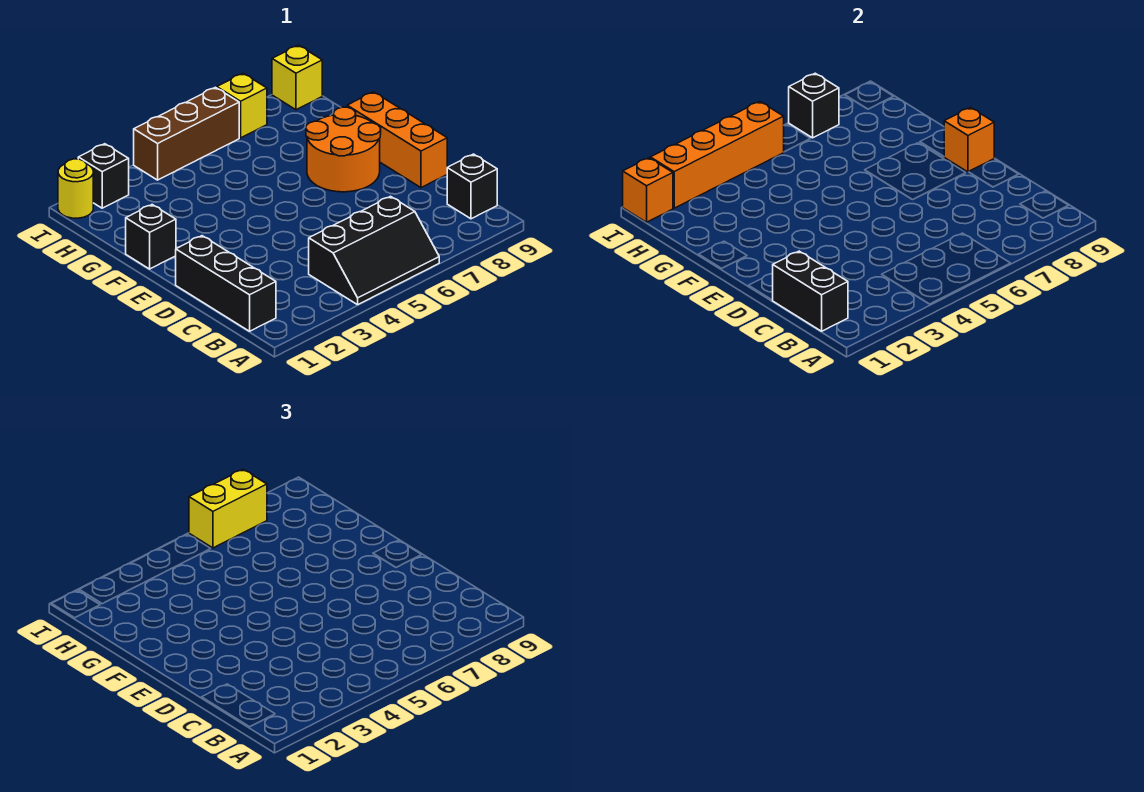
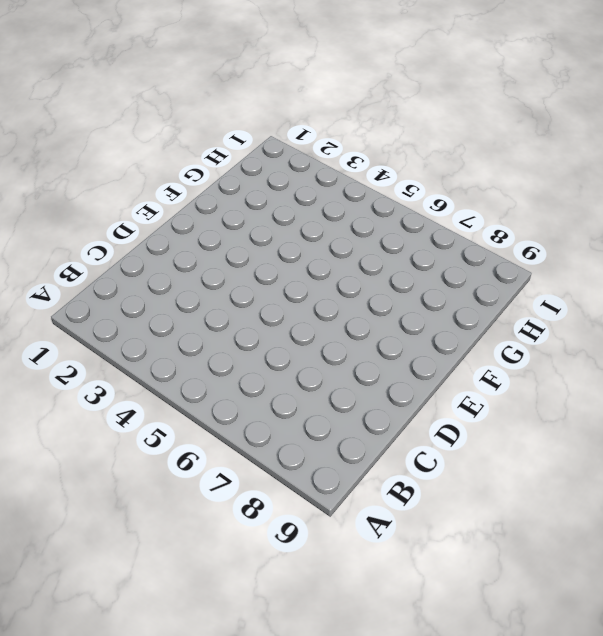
none -> black slope A4:B6 level 1 top B
none -> black brick B1:D1 level 1
none -> black brick B9 level 1

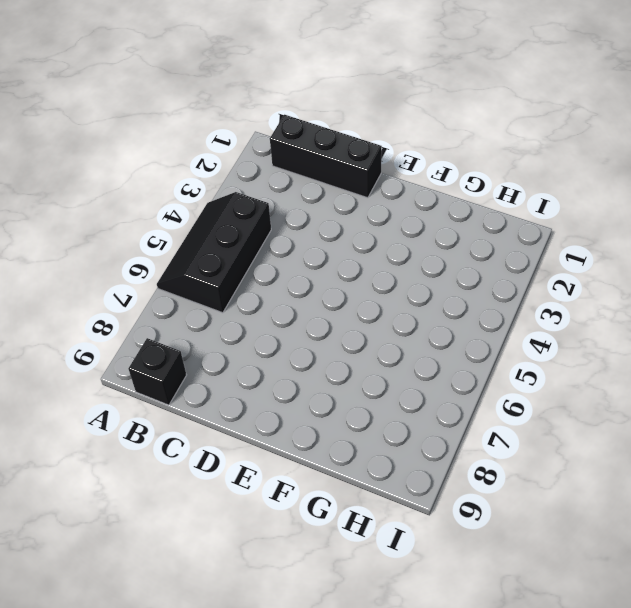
none -> orange brick D9:F9 level 1
none -> orange round brick E7:F8 level 1
none -> black brick F1 level 1

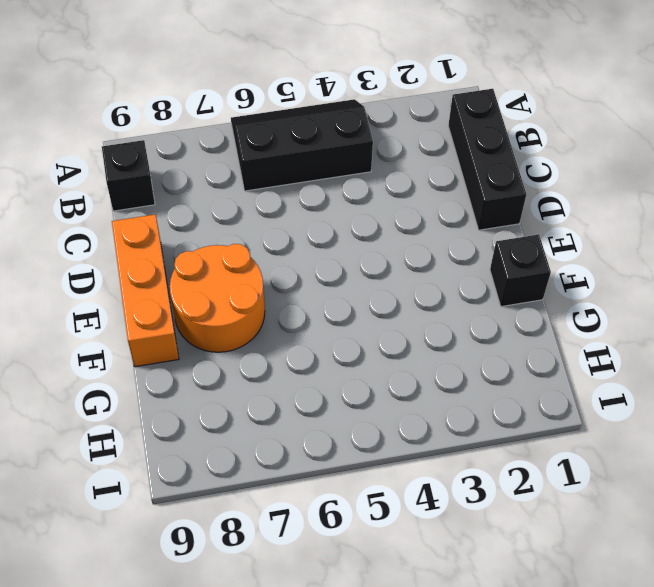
none -> yellow round brick I1 level 1
none -> black brick I2 level 1
none -> brown brick I4:I6 level 1

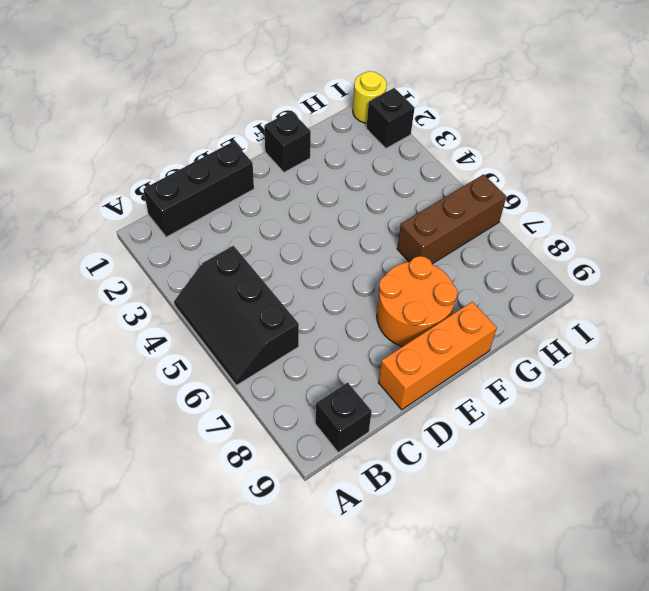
brown brick G6:I6 level 1 -> brown brick I4:I6 level 1
none -> yellow brick I7 level 1
none -> yellow brick I9 level 1
none -> black brick B1:C1 level 2

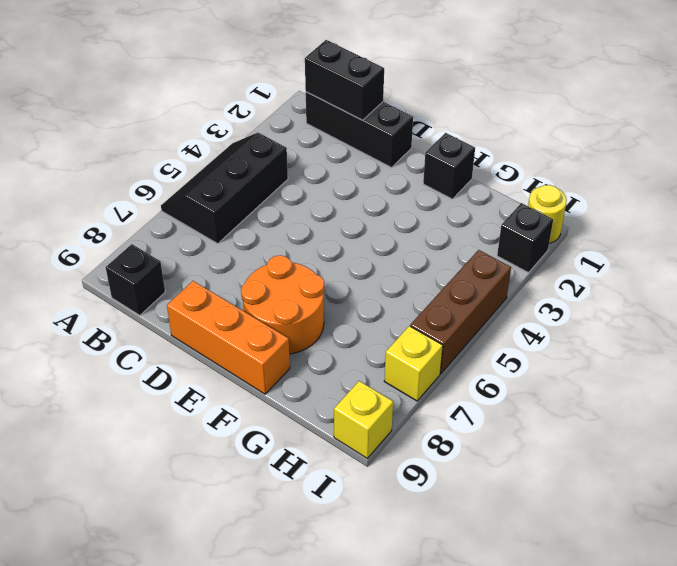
none -> orange brick E9 level 2
none -> orange brick I1 level 2
none -> orange brick I2:I5 level 2

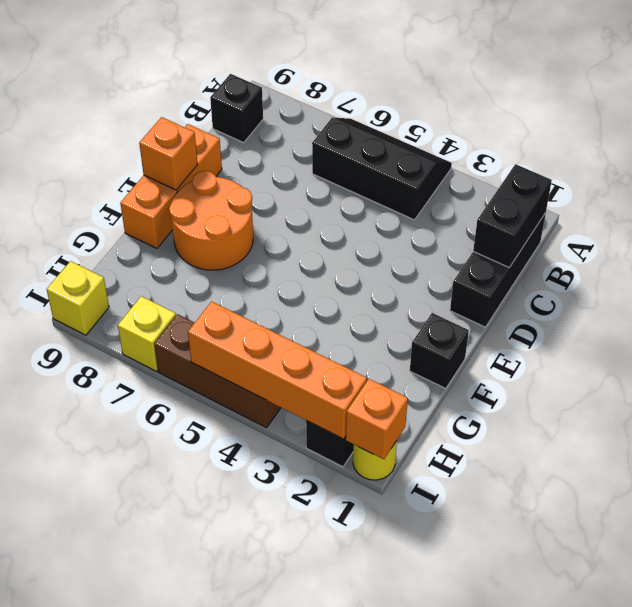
none -> black brick I7 level 2
none -> yellow brick I6:I7 level 3

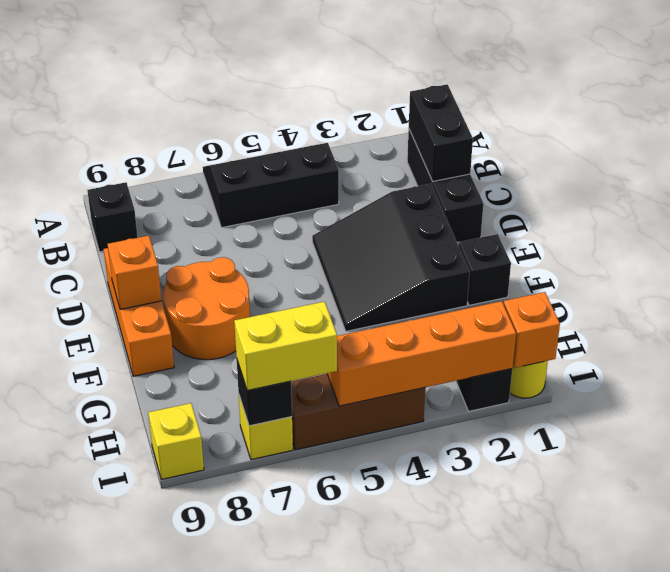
black slope D2:F4 level 1 top 2 -> none

